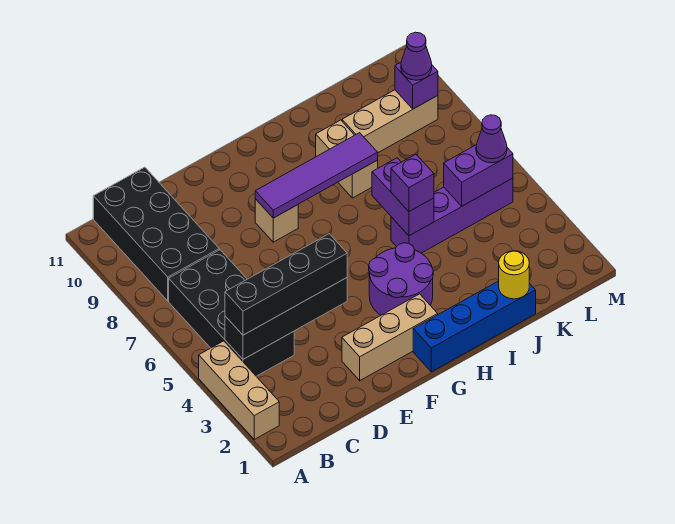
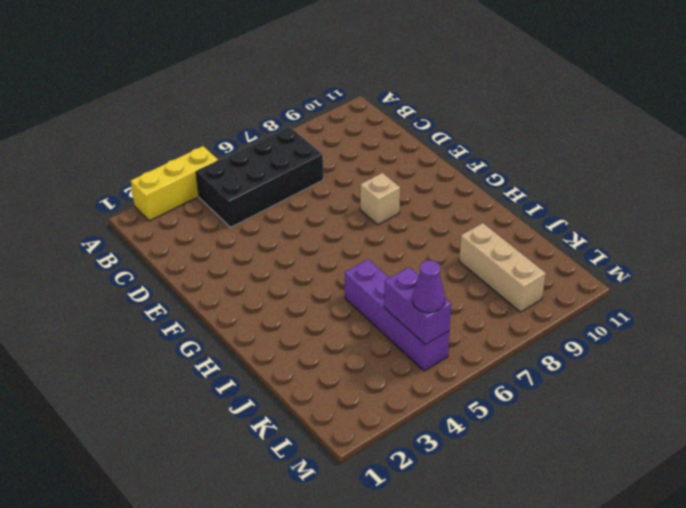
yellow brick A2:A4 level 1 -> tan brick A2:A4 level 1
none -> black brick B8:C11 level 1
none -> tan brick E2:G2 level 1
none -> blue brick G1:J1 level 1

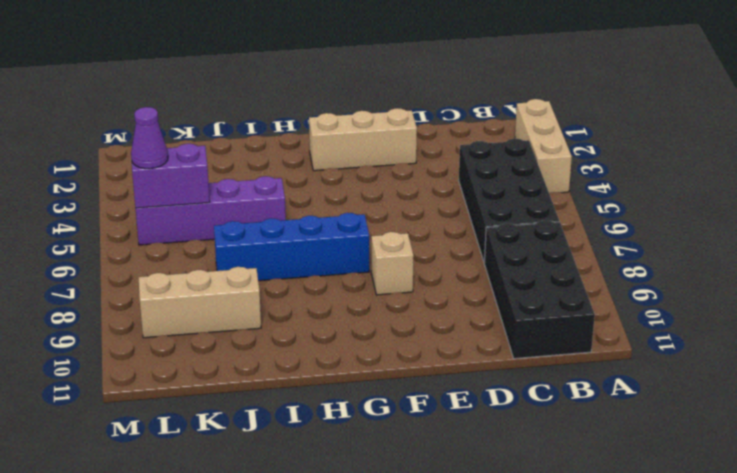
blue brick G7:J7 level 1 -> blue brick G1:J1 level 1
none -> purple round brick G3:H4 level 1
none -> tan brick I8:I9 level 1
none -> black brick B4:E4 level 2

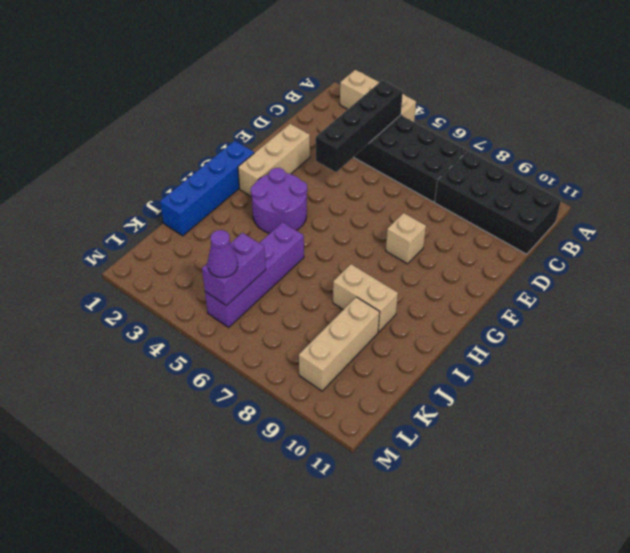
none -> purple tile F8:I8 level 2
none -> purple brick I5:I6 level 2
none -> yellow round brick J1 level 2

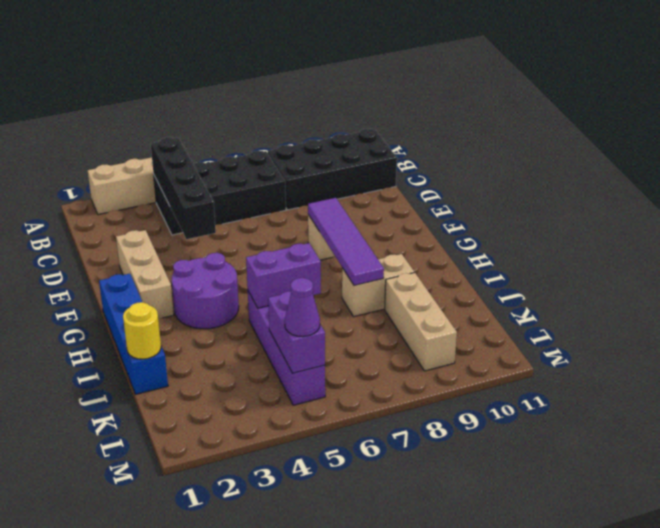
none -> purple brick L9 level 2
none -> black brick B4:E4 level 3
none -> purple brick I5 level 3

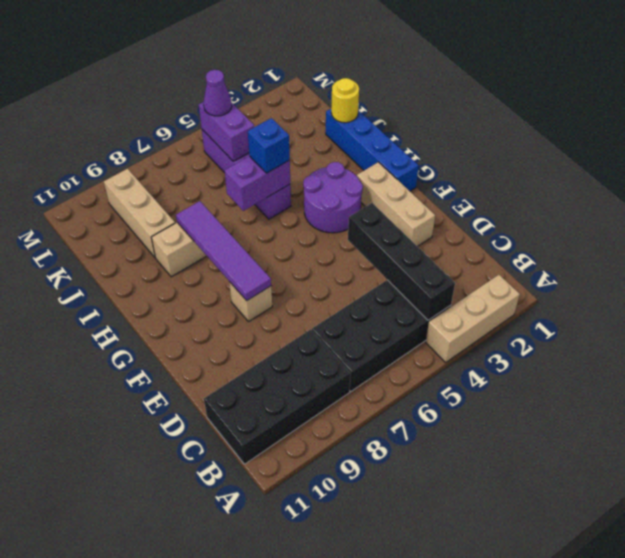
blue brick I5 level 3 -> purple brick I5 level 3
none -> purple brick L9 level 2
none -> black brick B4:E4 level 3
none -> purple cone L9 level 3

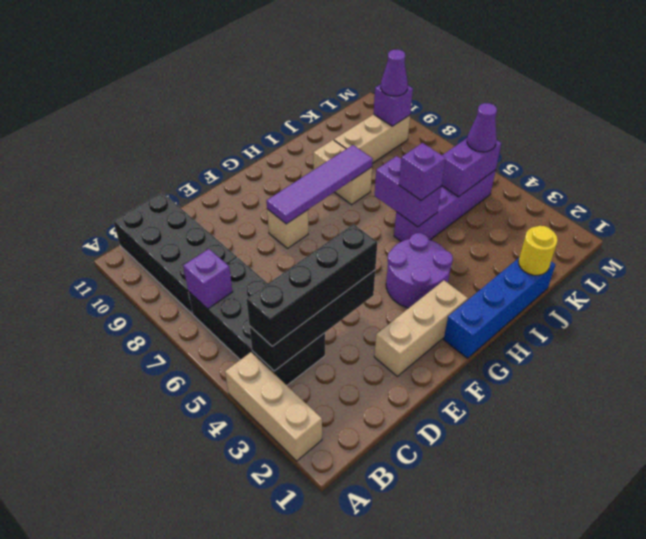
purple brick B7 level 2 -> none

